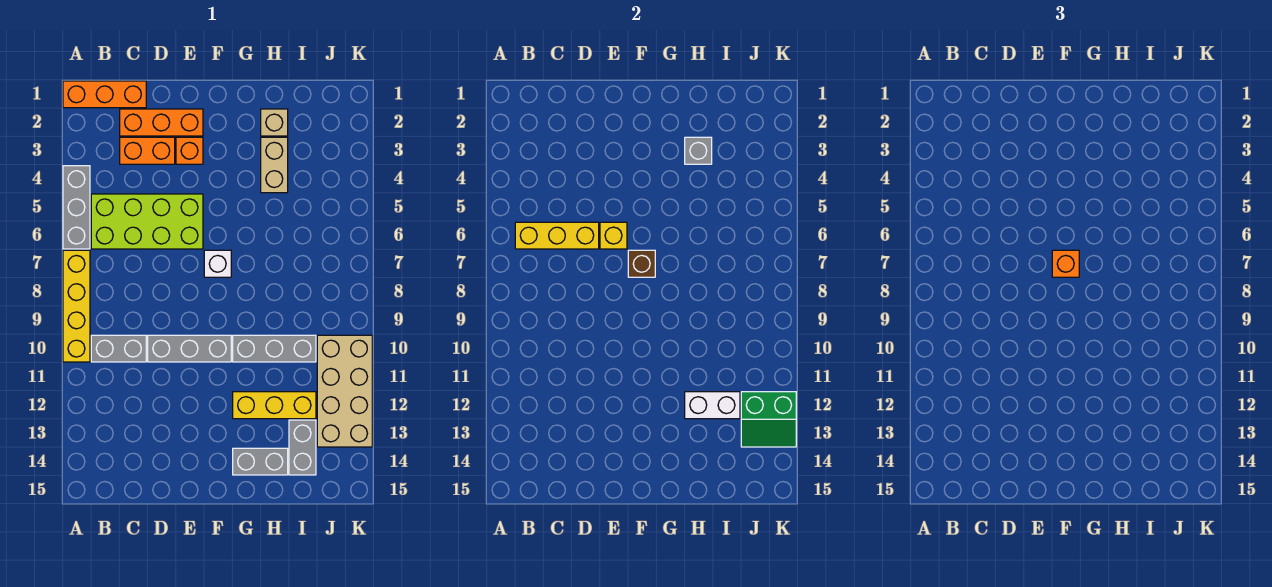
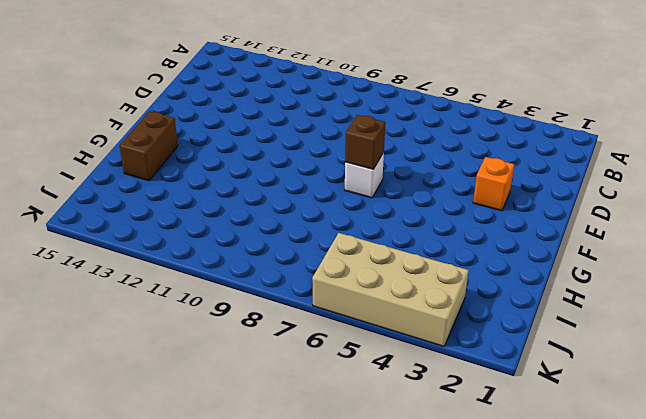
brown brick G14:H14 level 1 -> grey brick G14:H14 level 1
tan brick J3:K6 level 1 -> tan brick J10:K13 level 1
none -> orange brick A1:C1 level 1
none -> grey brick A4:A6 level 1
none -> yellow brick A7:A10 level 1

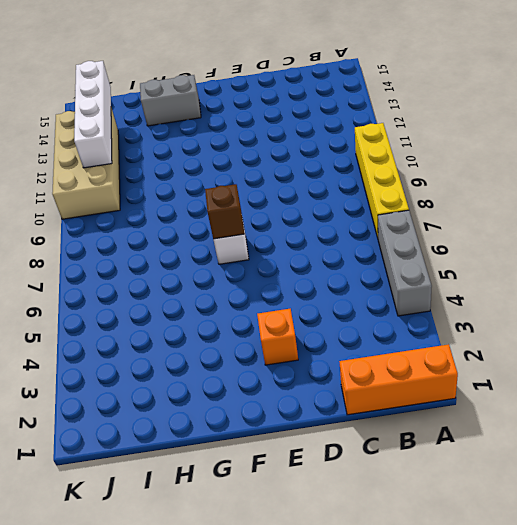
white brick J11:J14 level 2 -> green slope J12:K13 level 2 top 12
none -> lime brick B5:E6 level 1
none -> grey brick B10:C10 level 1
none -> orange brick C2:E2 level 1

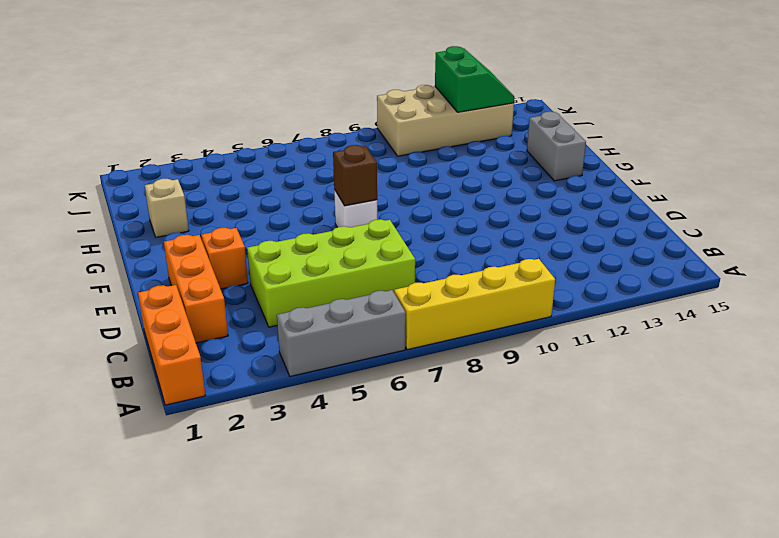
lime brick C4:D7 level 1 -> lime brick B5:E6 level 1
none -> grey brick B10:C10 level 1
none -> orange brick C3:D3 level 1
none -> grey brick D10:F10 level 1

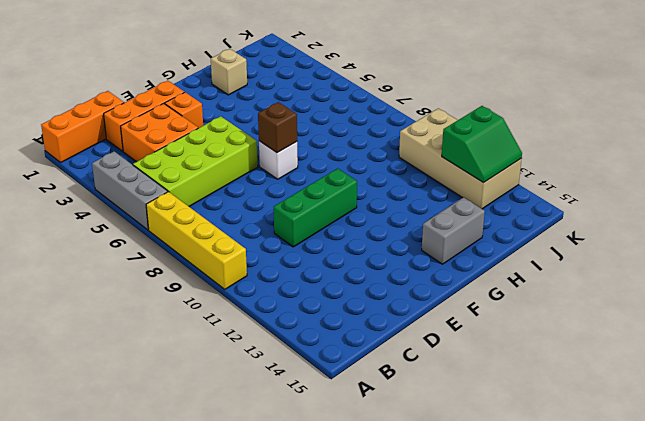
orange brick C3:D4 level 1 -> orange brick C3:D3 level 1
green brick D10:F10 level 1 -> grey brick D10:F10 level 1
none -> grey brick B10:C10 level 1
none -> grey brick G10:I10 level 1
none -> yellow brick G12:I12 level 1

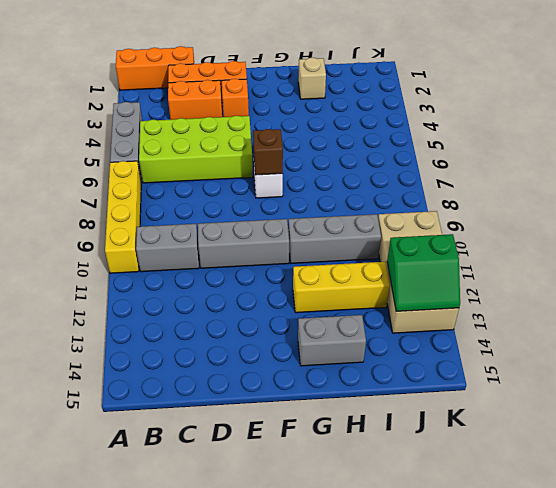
none -> tan brick H3:H4 level 1
none -> grey brick I13:I14 level 1
none -> yellow brick B6:D6 level 2

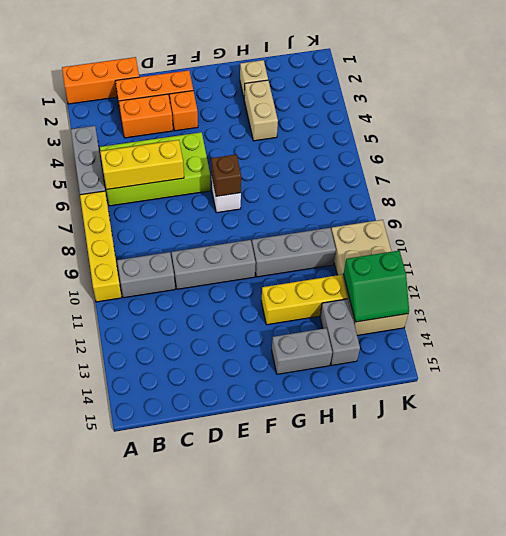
none -> yellow brick E6 level 2
none -> grey brick H3 level 2
none -> white brick H12:I12 level 2

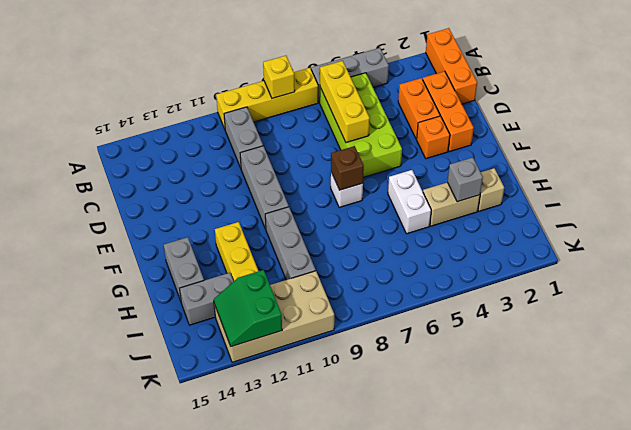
yellow brick A8 level 2 -> yellow brick E6 level 2
white brick G5:H5 level 1 -> white brick H12:I12 level 2
none -> orange brick F7 level 3

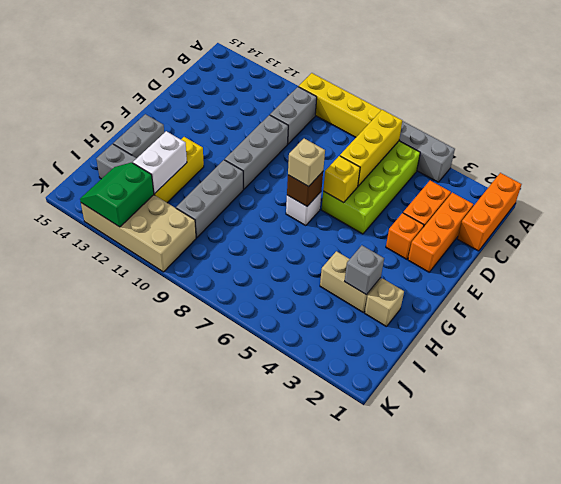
tan brick F7 level 3 -> orange brick F7 level 3

